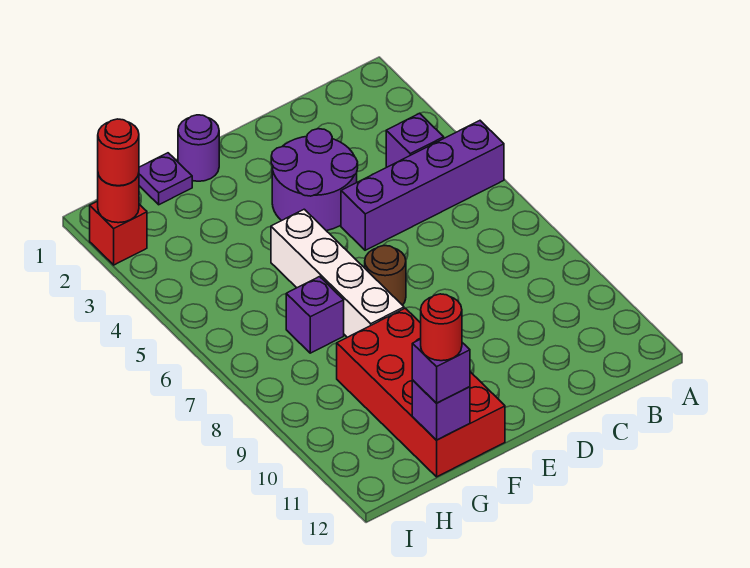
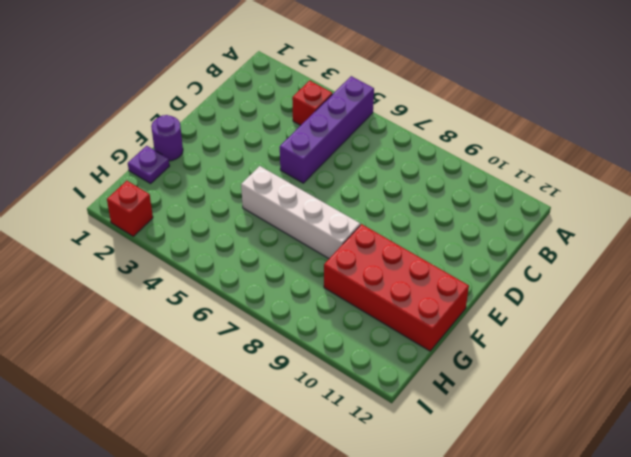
red brick B4 level 1 -> purple brick B4 level 1
none -> purple round brick D3:E4 level 1
none -> brown round brick E7 level 1
none -> purple brick G7 level 1

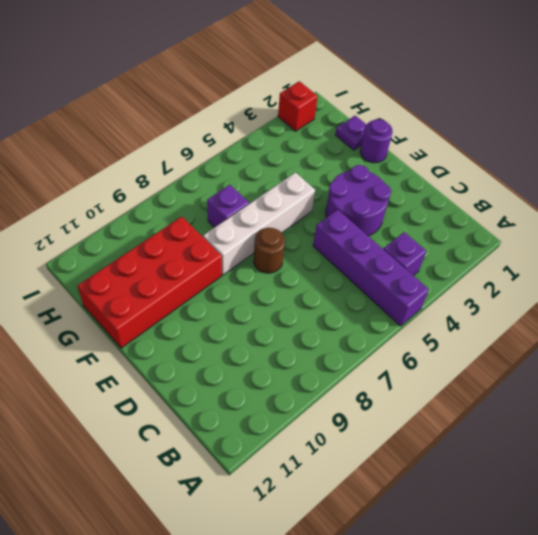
none -> purple brick G12 level 2
none -> red round brick I2 level 2
none -> purple brick G12 level 3

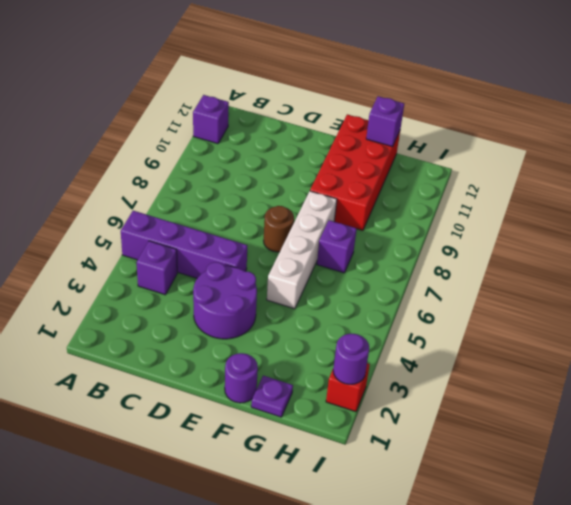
purple brick A11 level 1 -> purple brick G12 level 3
purple round brick I2 level 2 -> red round brick I2 level 2
none -> red round brick I2 level 3
none -> red round brick G12 level 4

